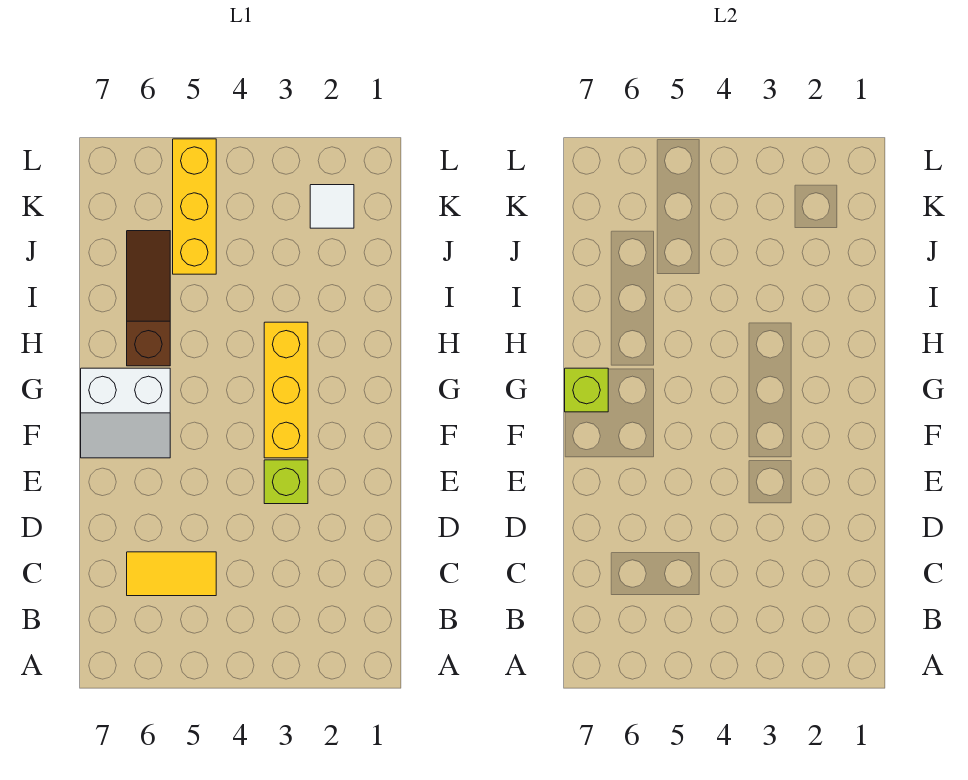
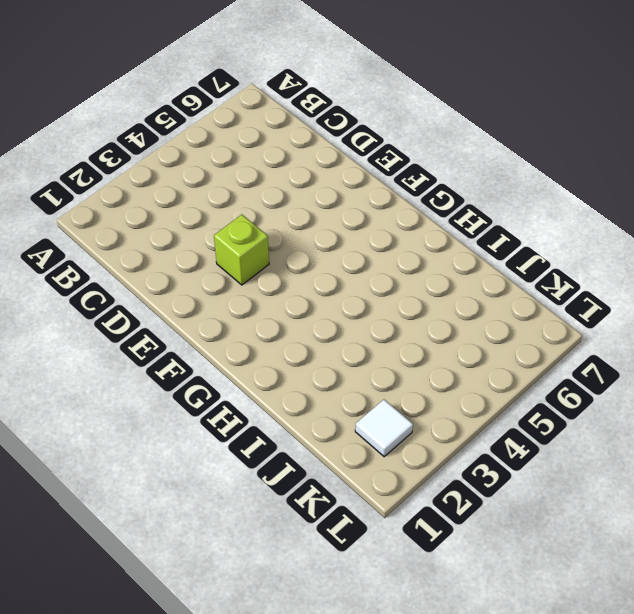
none -> yellow tile C5:C6 level 1
none -> yellow brick F3:H3 level 1

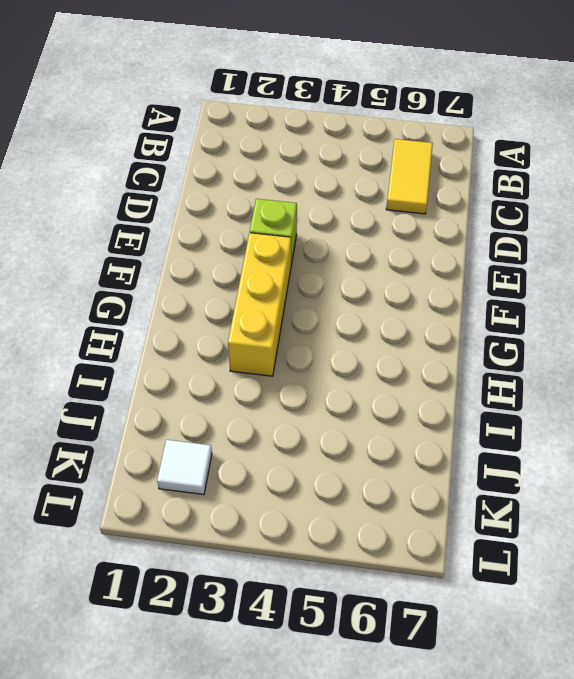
yellow tile B6:C6 level 1 -> yellow tile C5:C6 level 1
none -> white slope F6:G7 level 1 top G
none -> brown slope H6:J6 level 1 top H

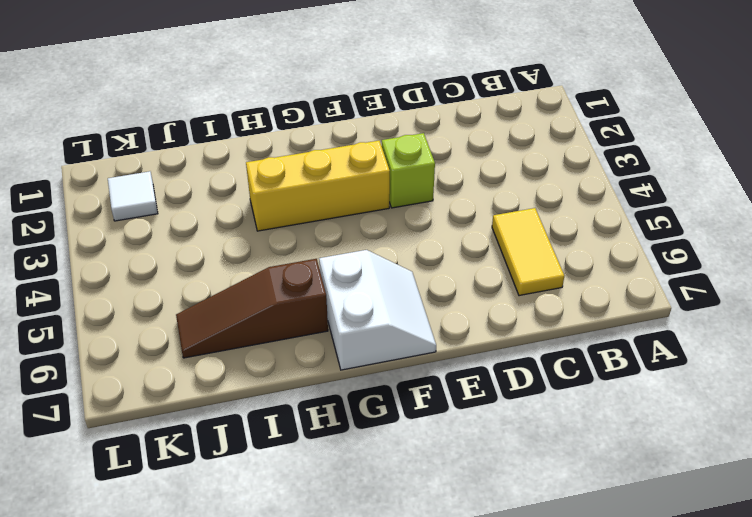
none -> yellow brick J5:L5 level 1
none -> lime brick G7 level 2

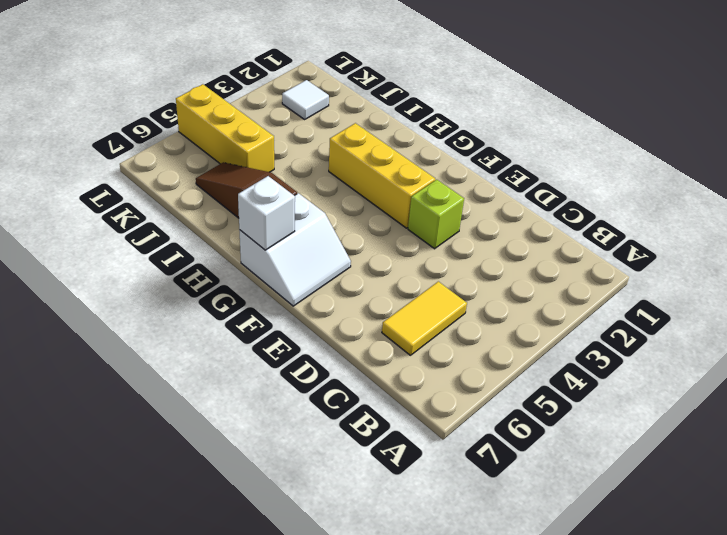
white brick G7 level 2 -> lime brick G7 level 2

